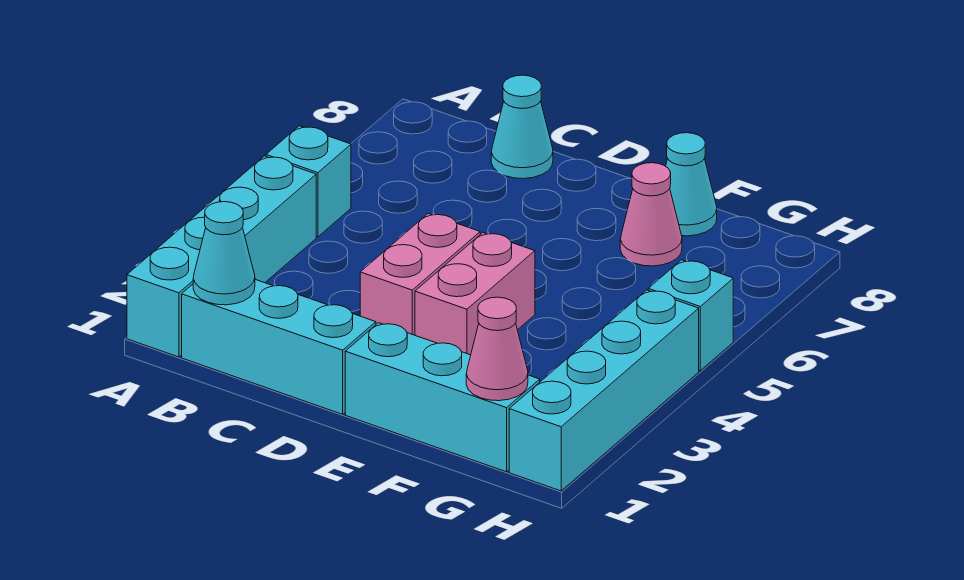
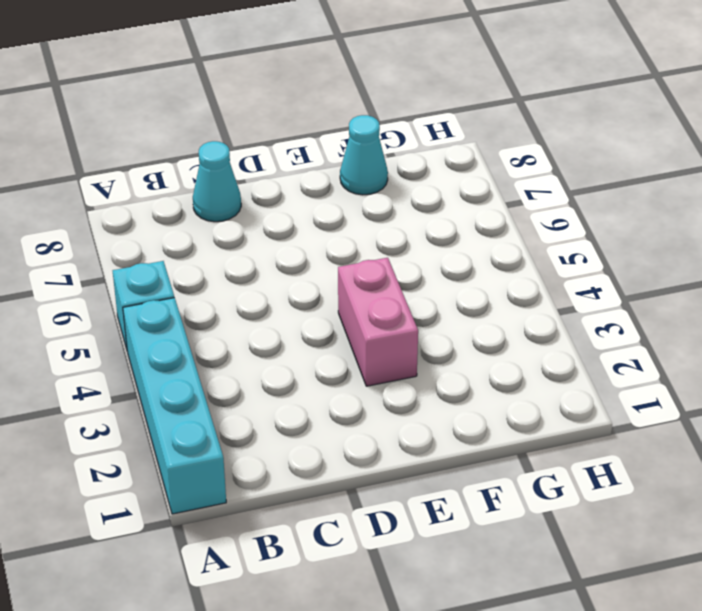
none -> cyan brick B1:D1 level 1
none -> pink brick D3:D4 level 1
none -> cyan brick E1:G1 level 1

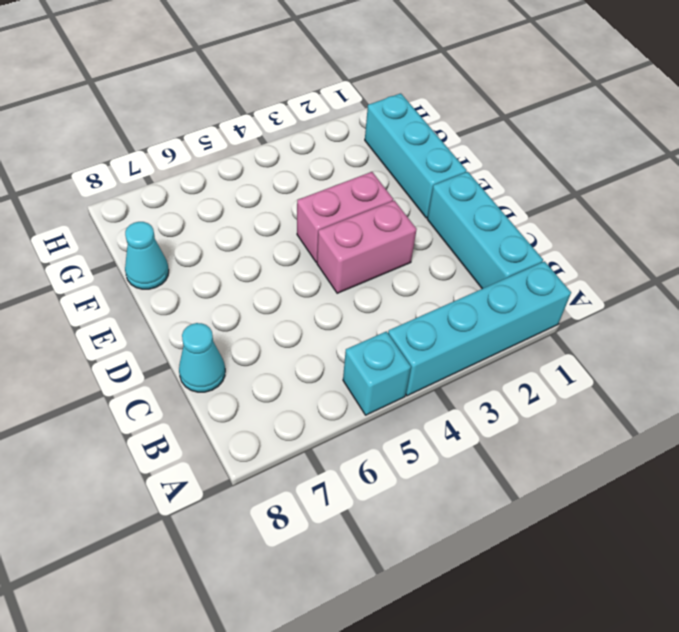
none -> pink cone F7 level 1
none -> cyan brick H1:H4 level 1
none -> cyan brick H5 level 1

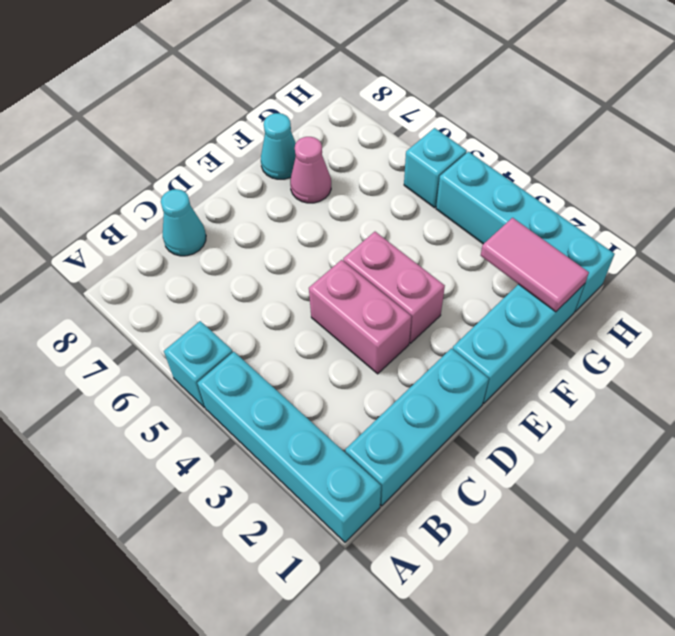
pink tile G1:G2 level 2 -> pink cone G1 level 2
none -> cyan cone B1 level 2

